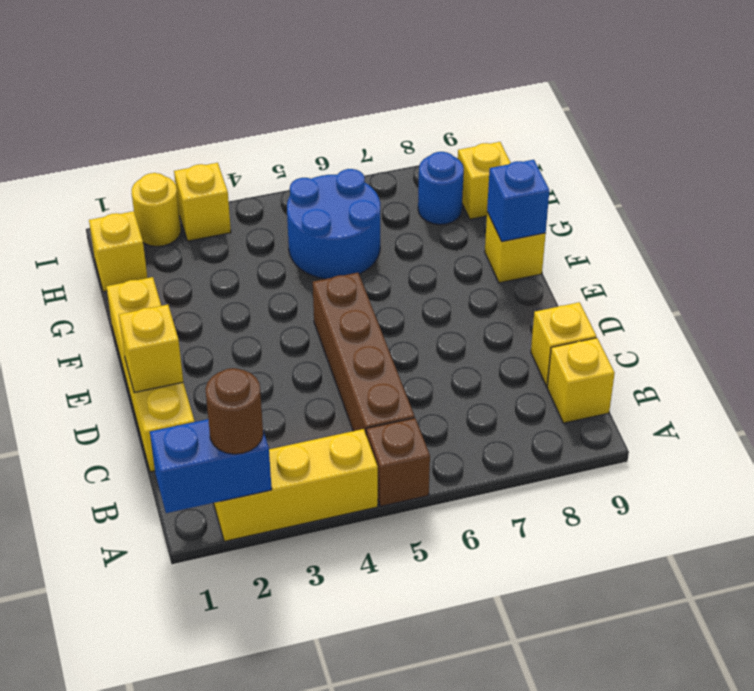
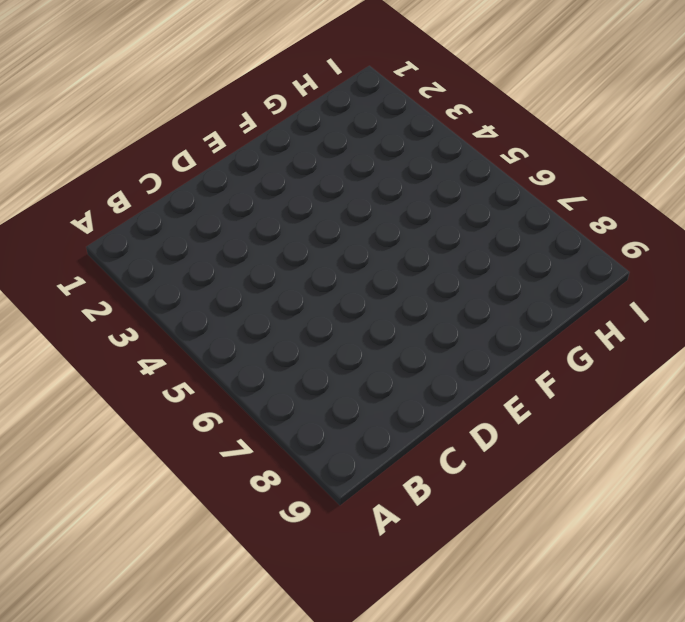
none -> yellow brick A2:A4 level 1
none -> brown brick A5 level 1
none -> brown brick B5:E5 level 1

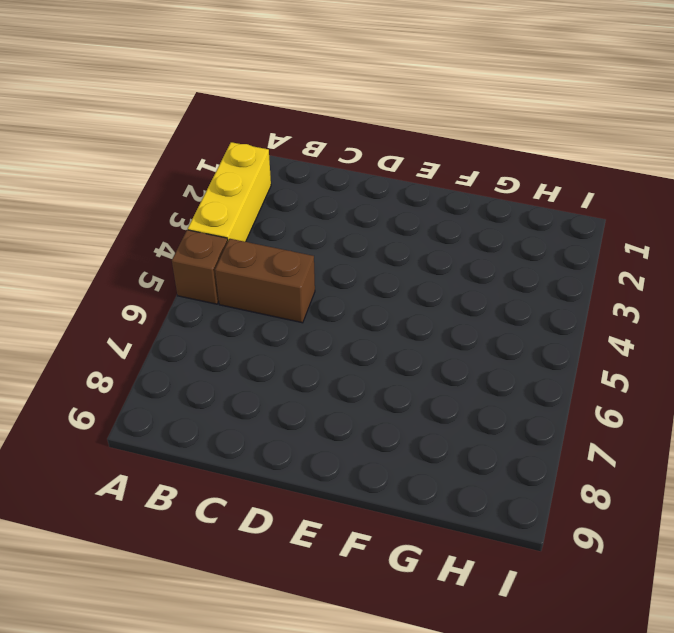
brown brick B5:C5 level 1 -> brown brick B5:E5 level 1
none -> yellow brick B9 level 1
none -> yellow brick C1:F1 level 1
none -> yellow brick C9 level 1

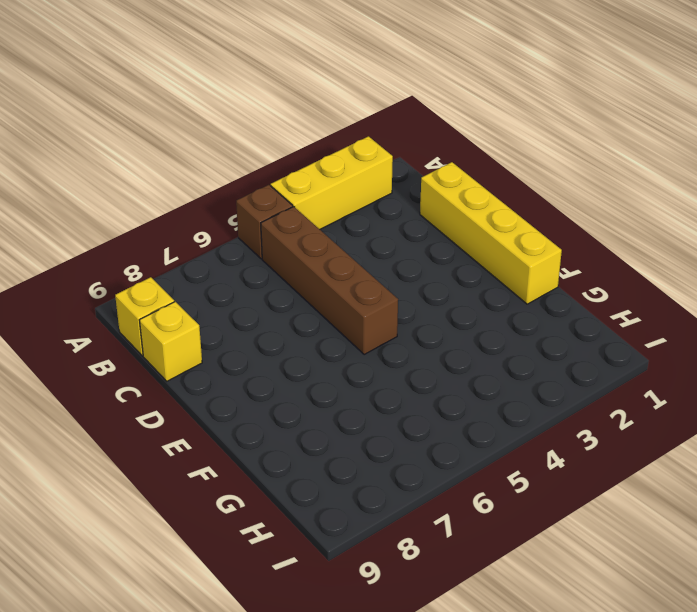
none -> yellow brick F9 level 1
none -> blue round brick G5:H6 level 1
none -> yellow brick H1 level 1

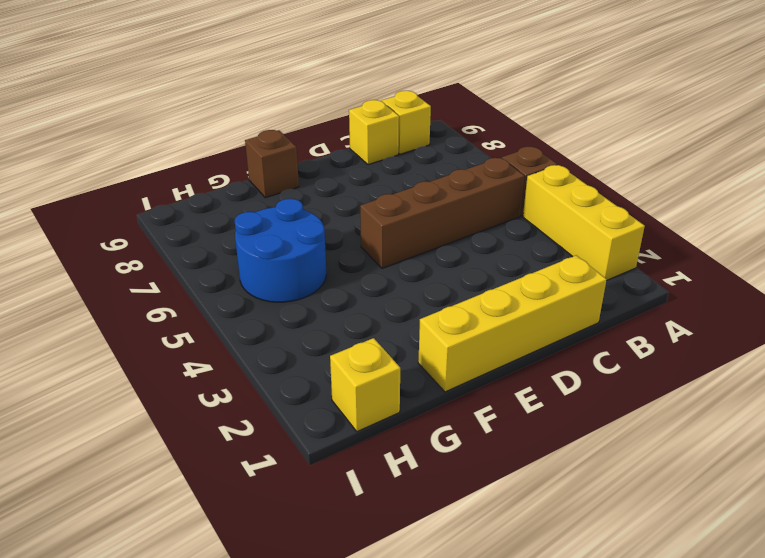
brown brick F9 level 1 -> yellow brick F9 level 1
none -> blue round brick H8 level 1
none -> yellow brick H9 level 1
none -> yellow round brick I2 level 1

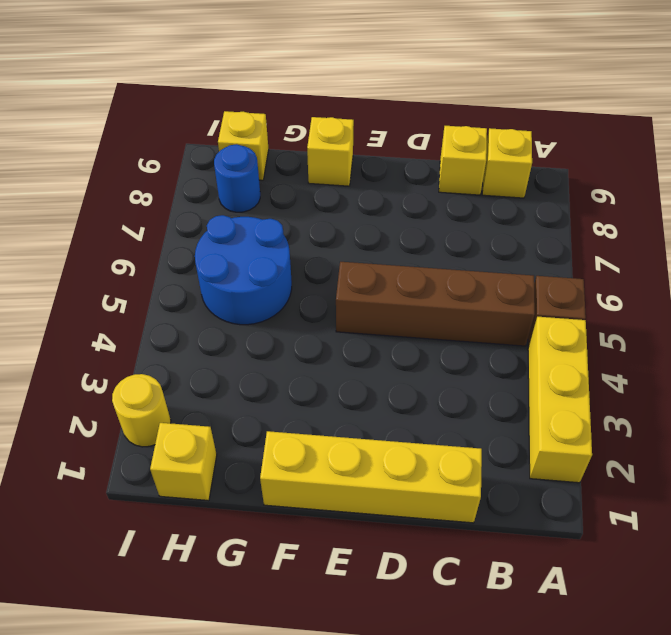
none -> yellow brick I3 level 1
none -> blue brick A1:A2 level 2
none -> yellow brick D1 level 2

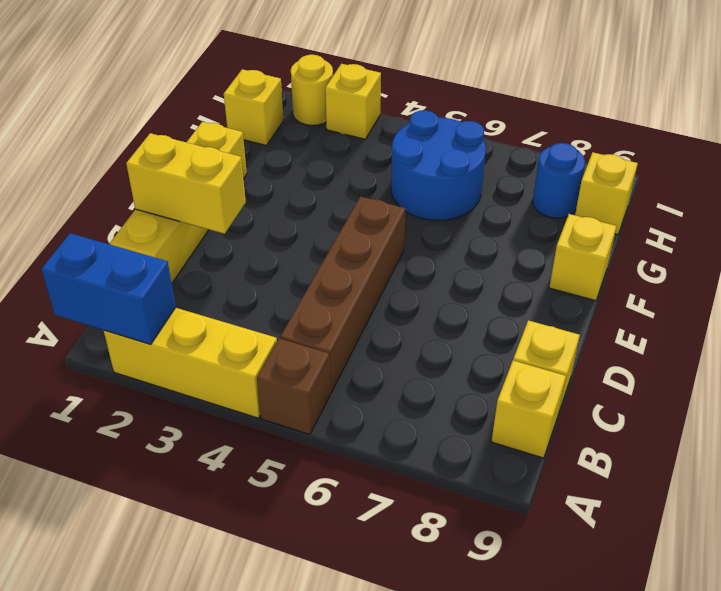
yellow brick D1:D2 level 2 -> yellow brick D1 level 2
none -> blue brick F9 level 2
none -> brown round brick A2 level 3

